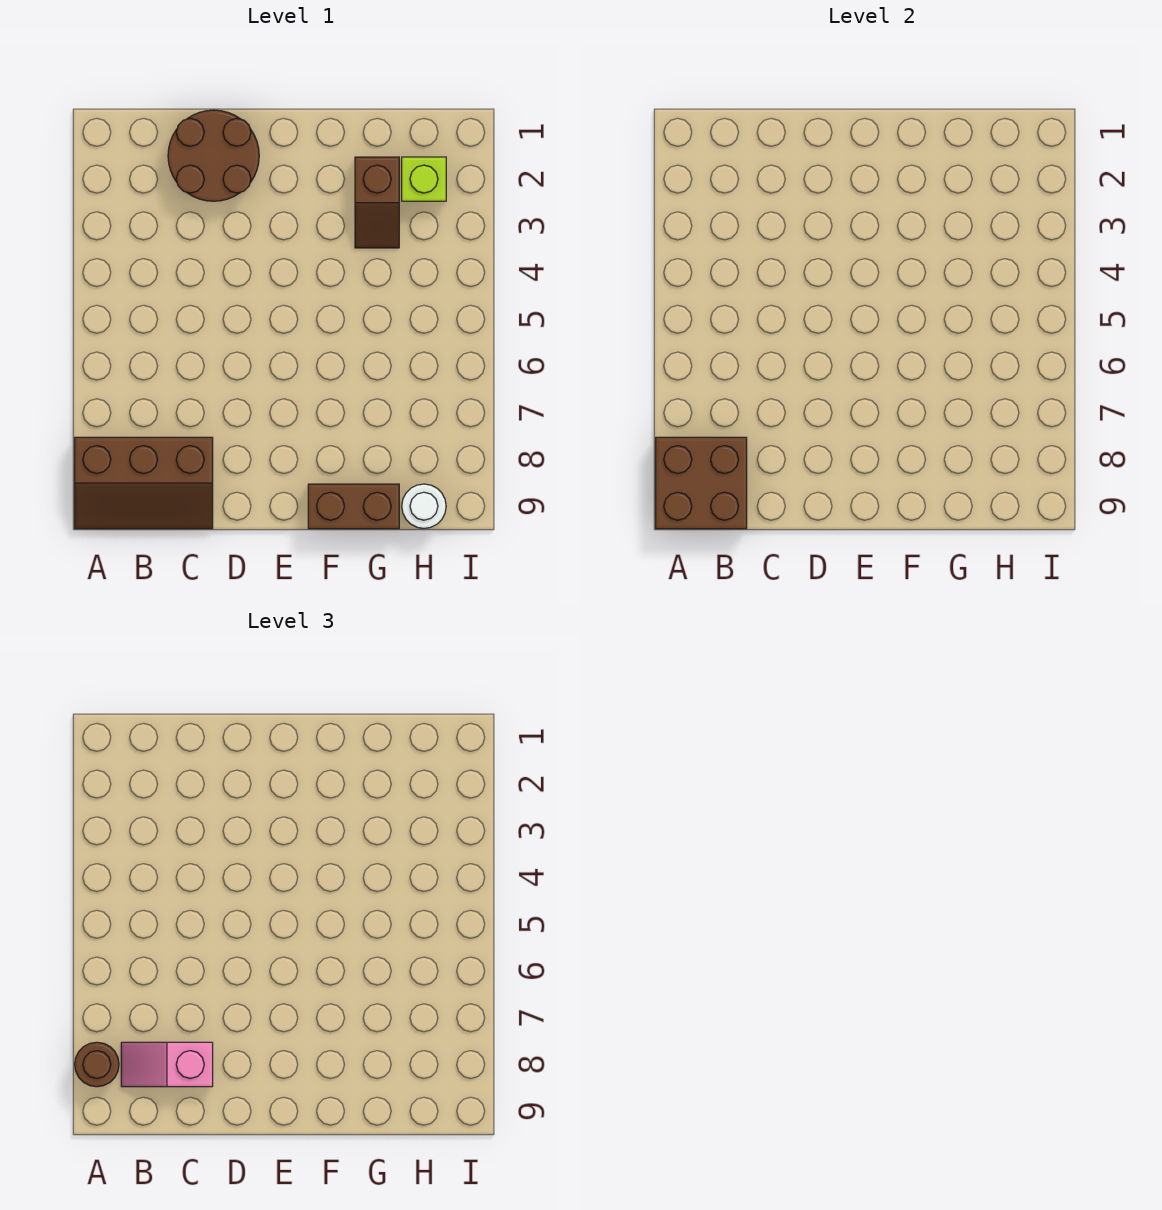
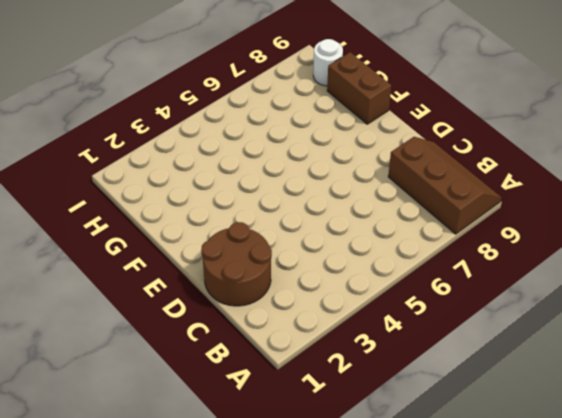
none -> brown slope G2:G3 level 1 top 2
none -> lime brick H2 level 1

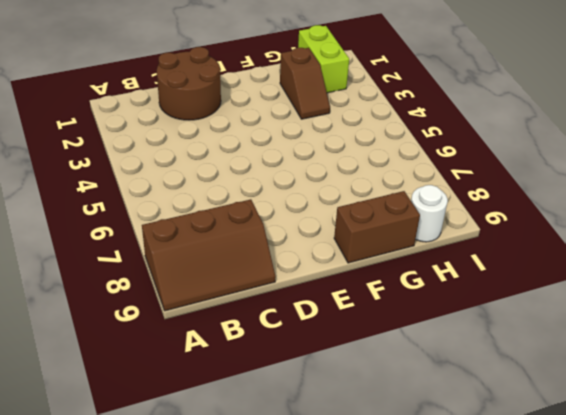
lime brick H1:H2 level 1 -> lime brick H2 level 1
none -> brown brick A8:B9 level 2
none -> brown round brick A8 level 3

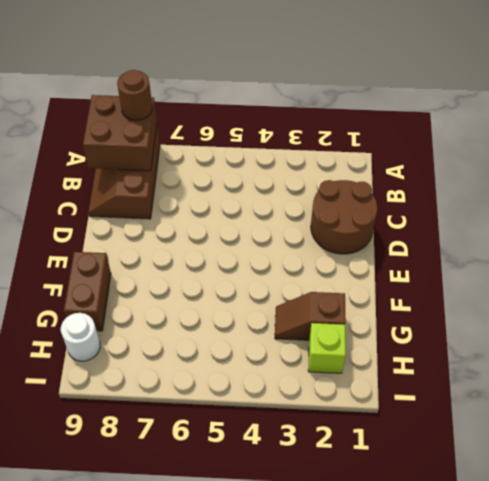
none -> pink slope B8:C8 level 3 top C

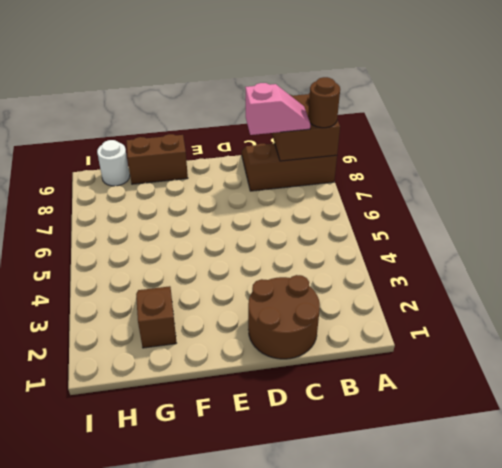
none -> lime brick H2 level 1

